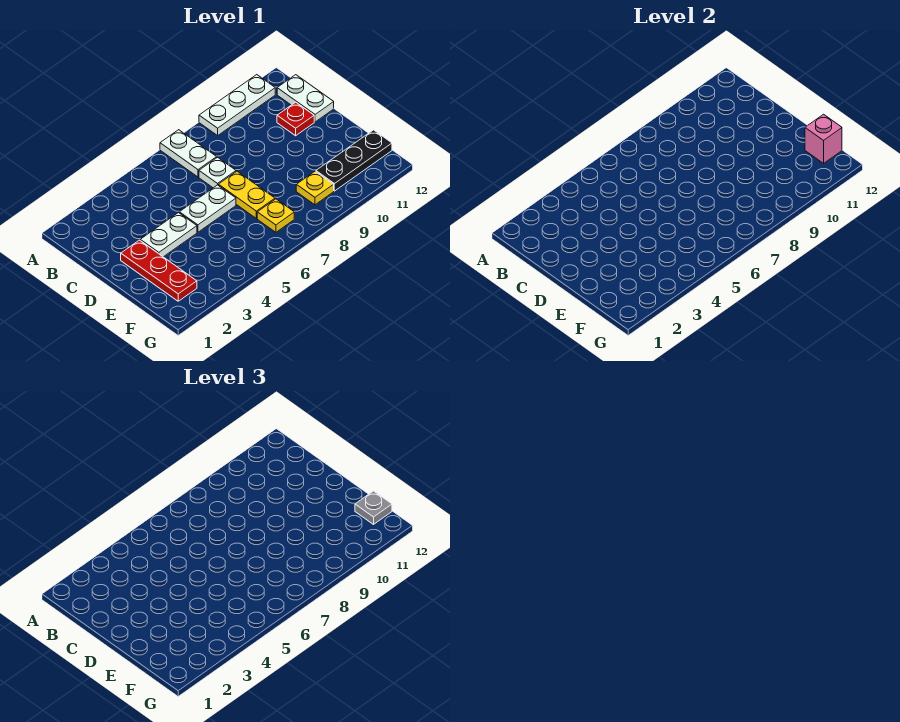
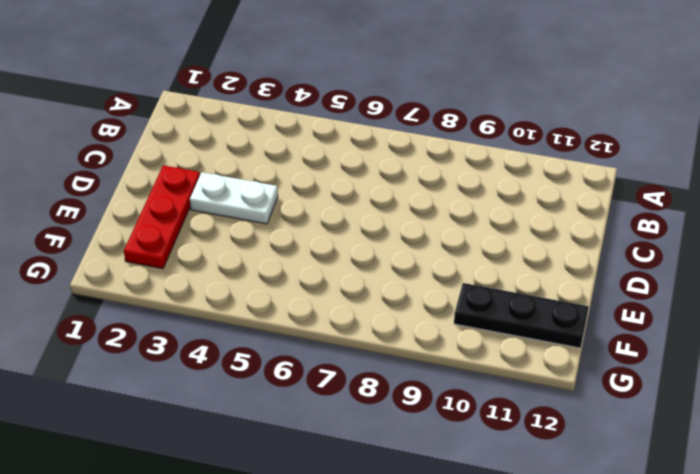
none -> white plate A7:B7 level 1
none -> white plate A9:A11 level 1
none -> white plate B12:C12 level 1

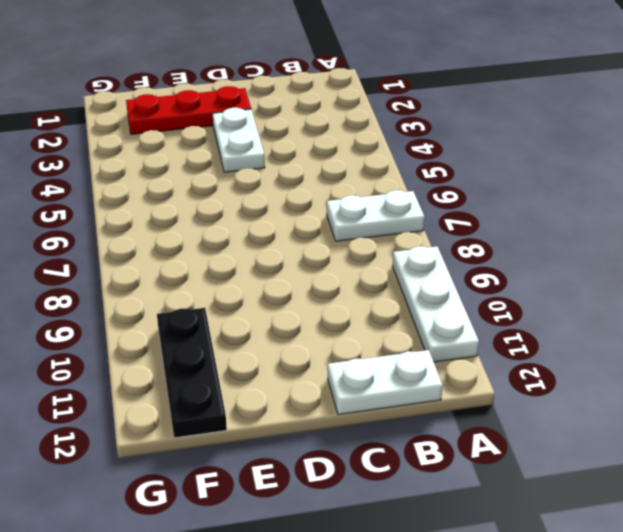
none -> white plate C7 level 1
none -> red plate C11 level 1
none -> white plate D5:D6 level 1

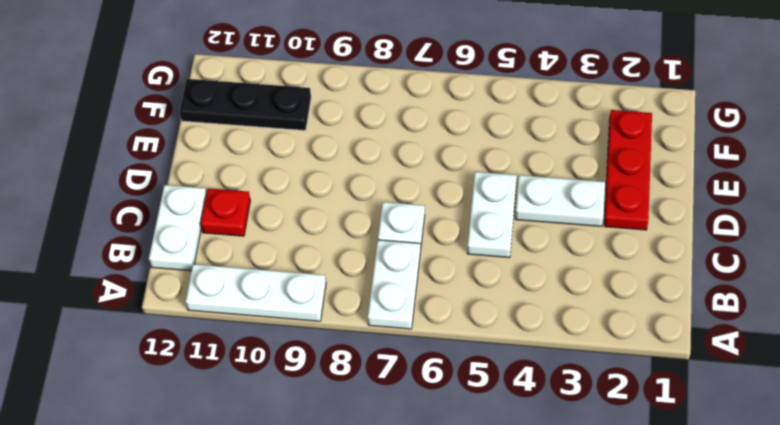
white plate C5:D5 level 1 -> white plate D5:D6 level 1
none -> yellow plate D7:E7 level 1
none -> yellow plate F7 level 1
none -> yellow plate F9 level 1

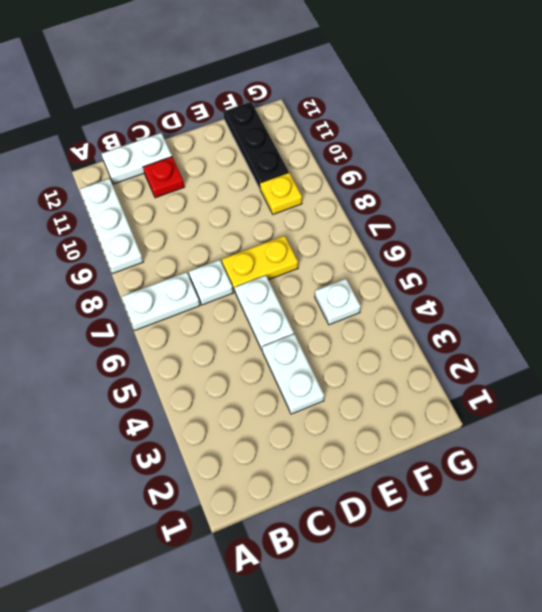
white plate F5 level 1 -> none
none -> red plate D2:F2 level 1
none -> yellow plate F7 level 1
none -> pink brick F12 level 2

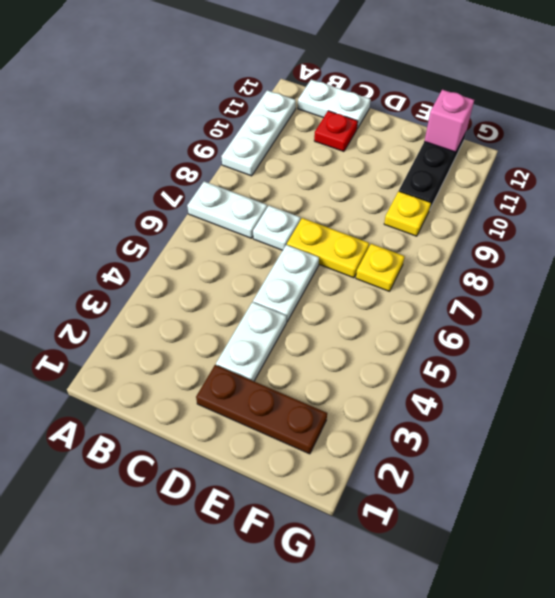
brown plate D2:F2 level 1 -> red plate D2:F2 level 1
none -> grey plate F12 level 3

